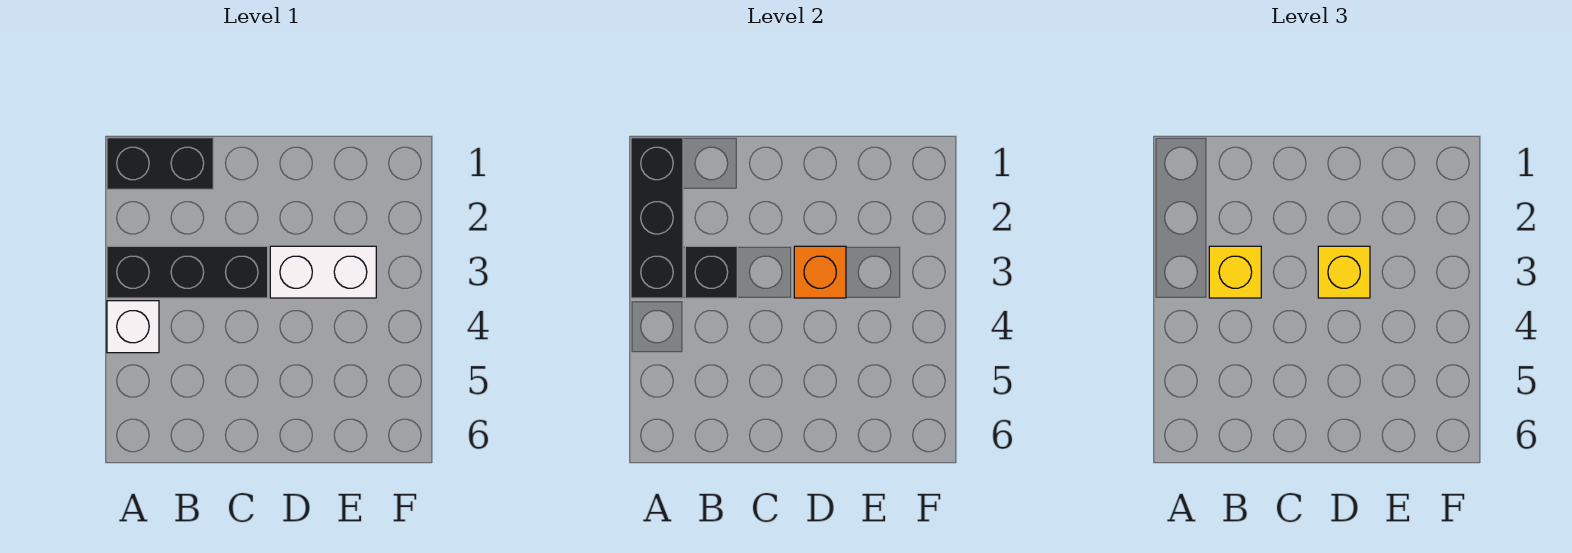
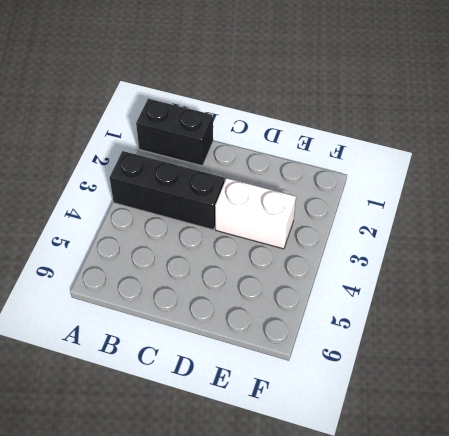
none -> white brick A4 level 1
none -> black brick A1:A3 level 2

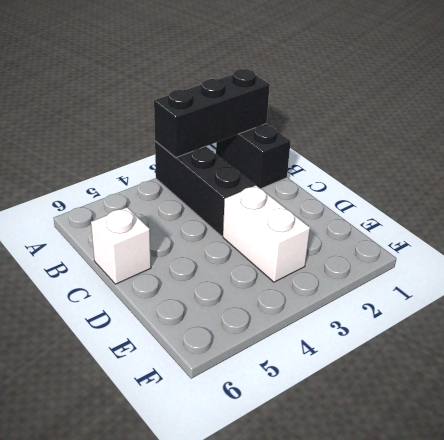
white brick C6 level 1 -> white brick A4 level 1
none -> black brick B3 level 2
none -> orange brick D3 level 2

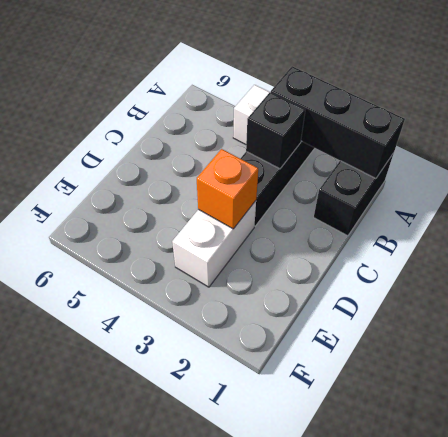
none -> yellow brick B3 level 3
none -> yellow brick D3 level 3

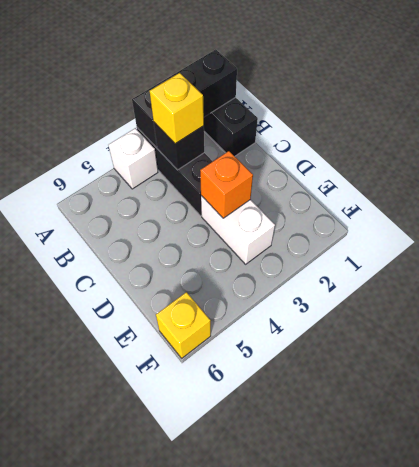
yellow brick F6 level 1 -> yellow brick D3 level 3

